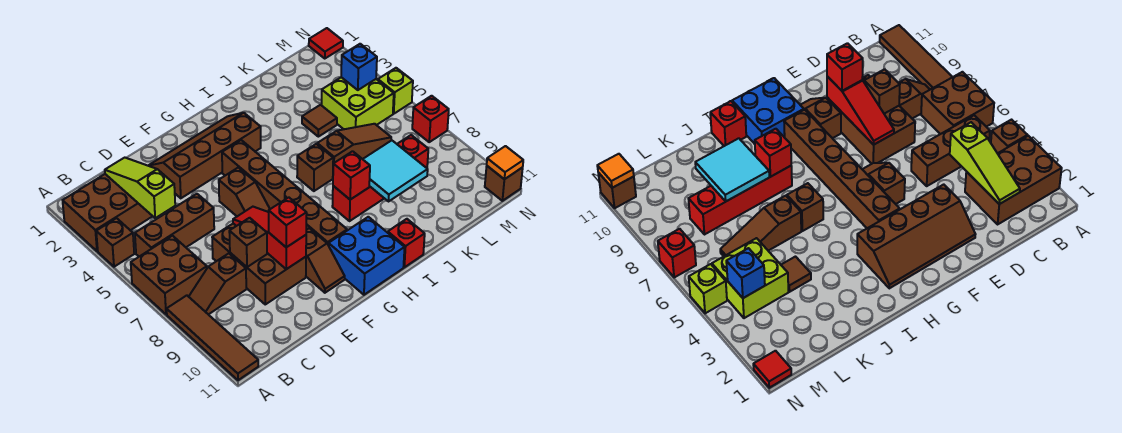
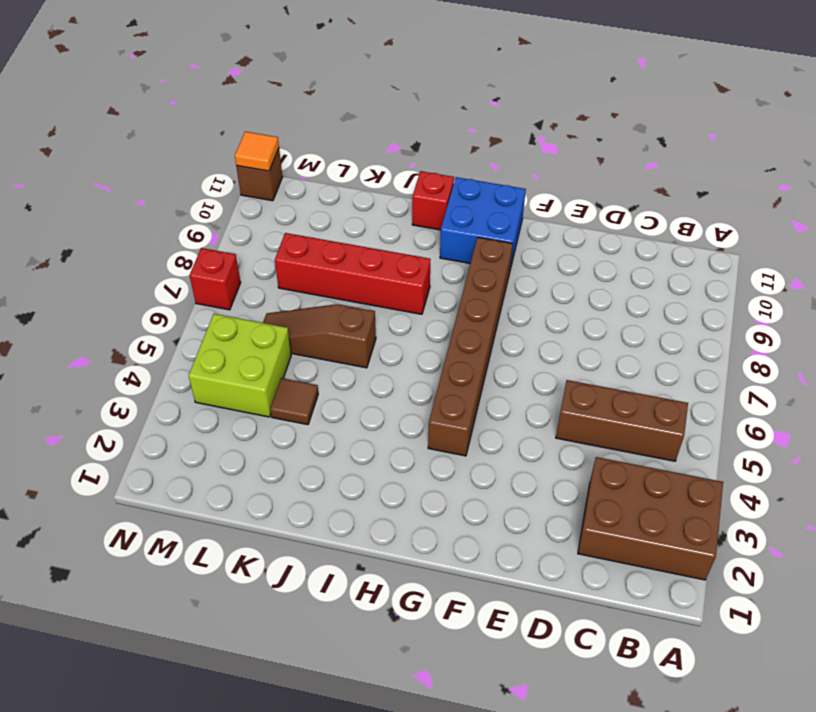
none -> brown brick A4 level 1
none -> brown brick A6:B7 level 1
none -> brown tile A8:A11 level 1
none -> brown slope B8:C8 level 1 top C

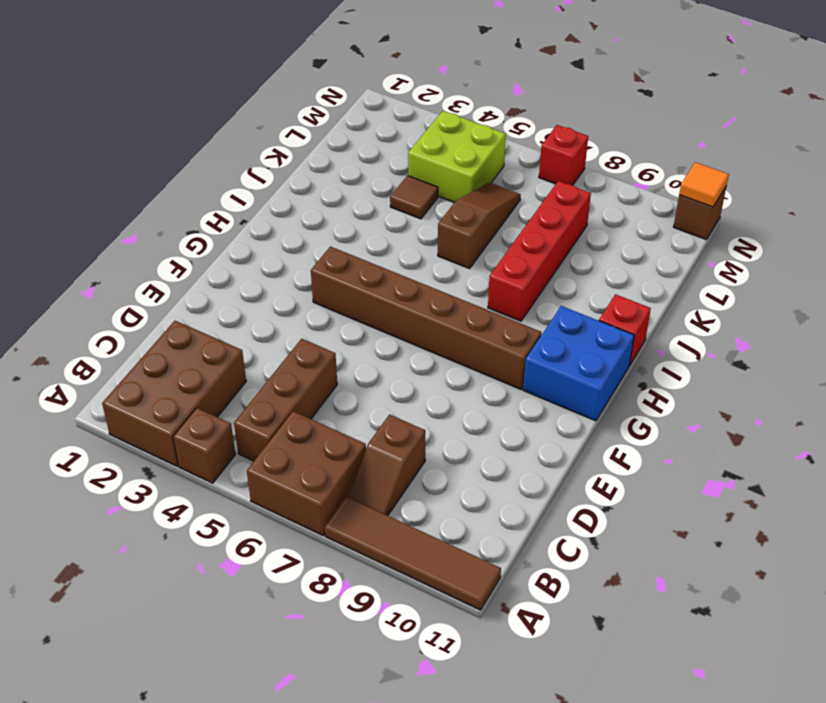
none -> brown brick D7:E9 level 1
none -> brown slope E2:H3 level 1 top 3
none -> brown slope F5:F6 level 1 top 5
none -> brown slope F9:F10 level 1 top 9

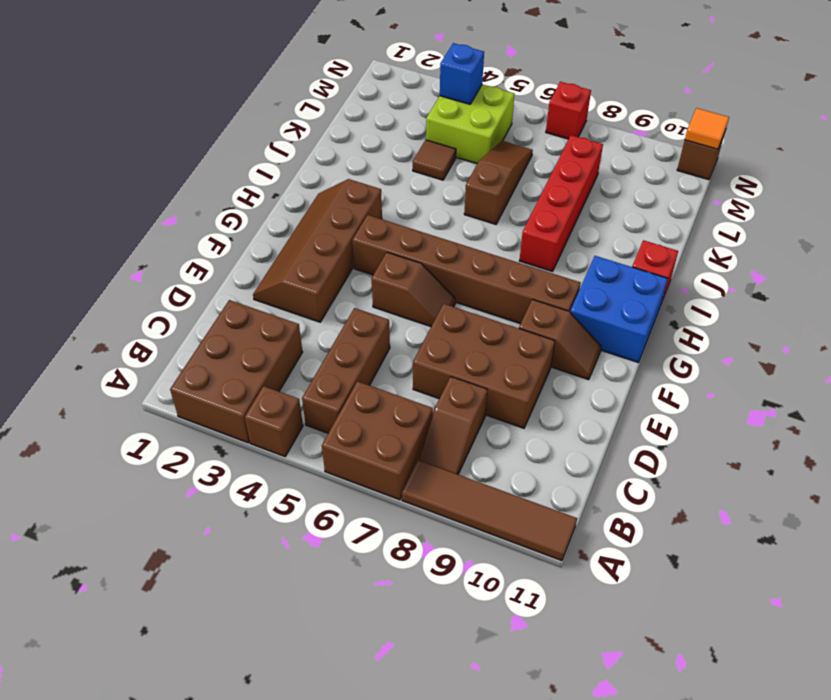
none -> brown brick I6 level 1
none -> red tile N1 level 1
none -> lime brick N5 level 1
none -> lime slope C2:C4 level 2 top 4

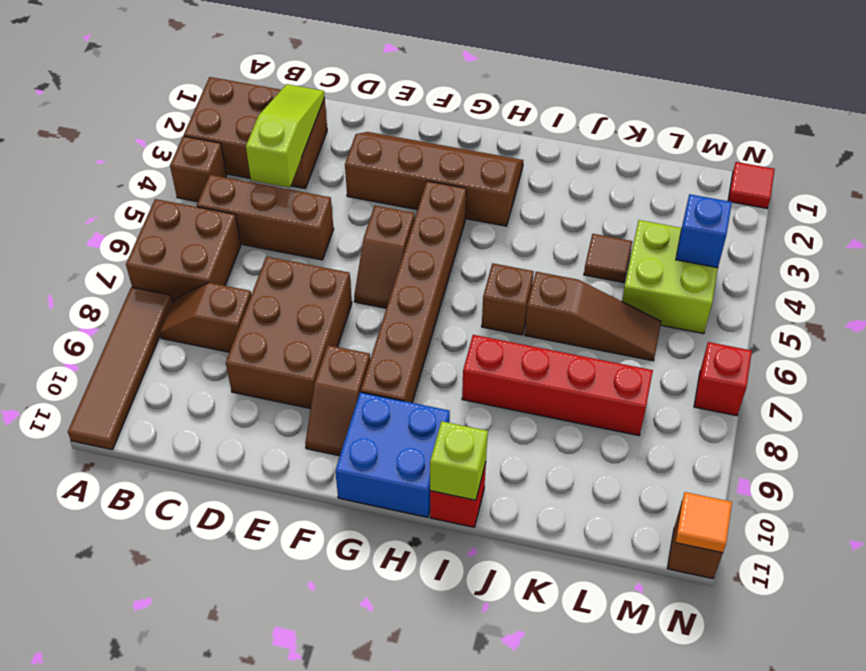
lime brick I11 level 2 -> lime brick N5 level 1
none -> brown brick D8 level 2
none -> red slope E7:E9 level 2 top 9
none -> red brick I8 level 2
none -> cyan tile J8:K9 level 2

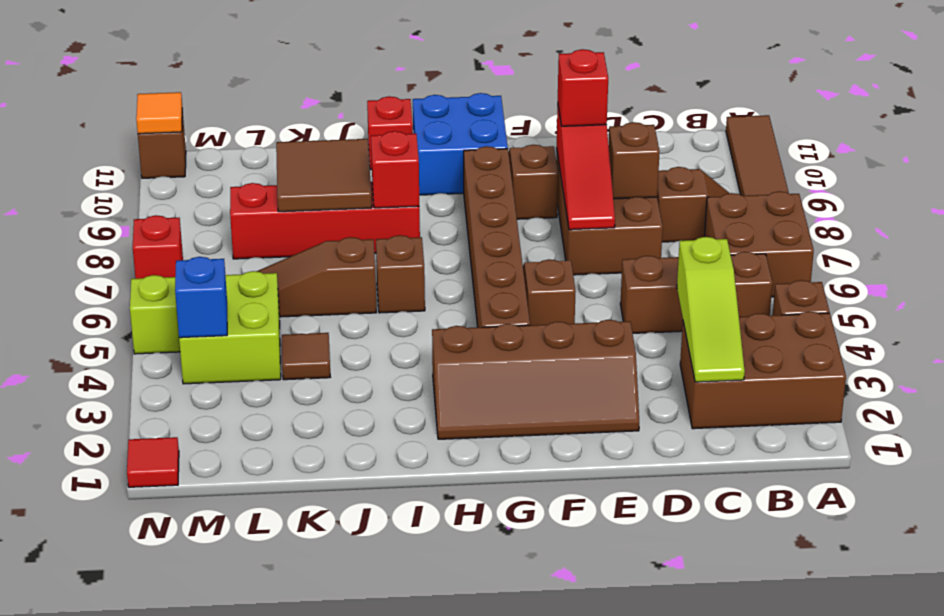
brown tile J8:K9 level 2 -> cyan tile J8:K9 level 2

